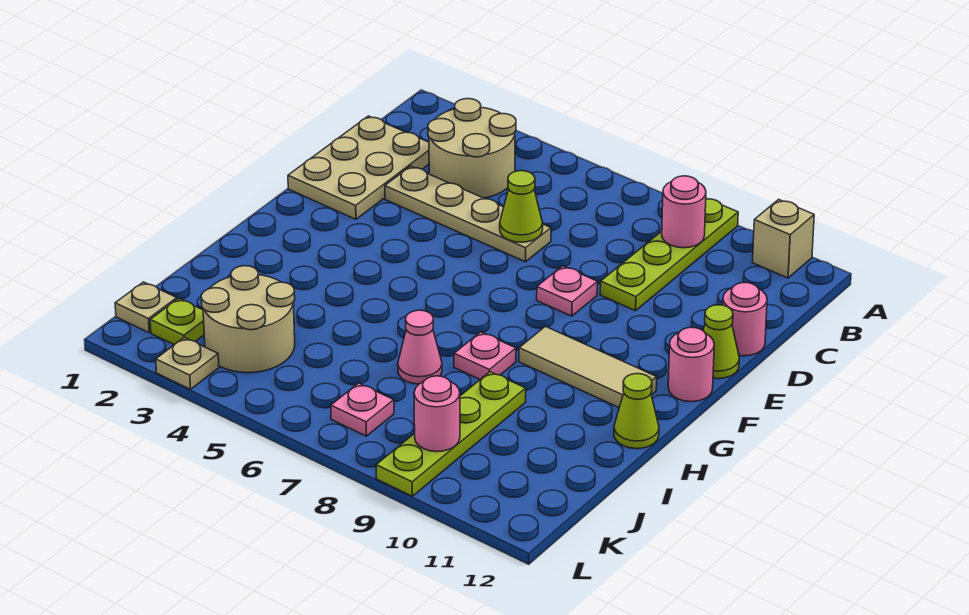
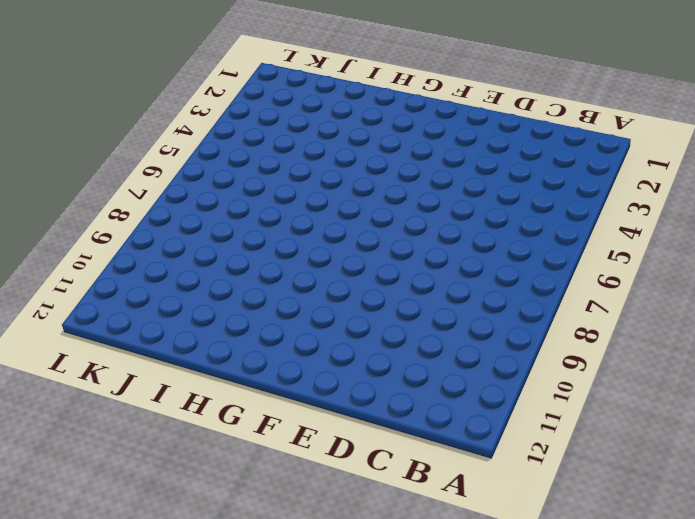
none -> lime plate A9:D9 level 1
none -> tan brick A11 level 1
none -> tan round brick B3:C4 level 1

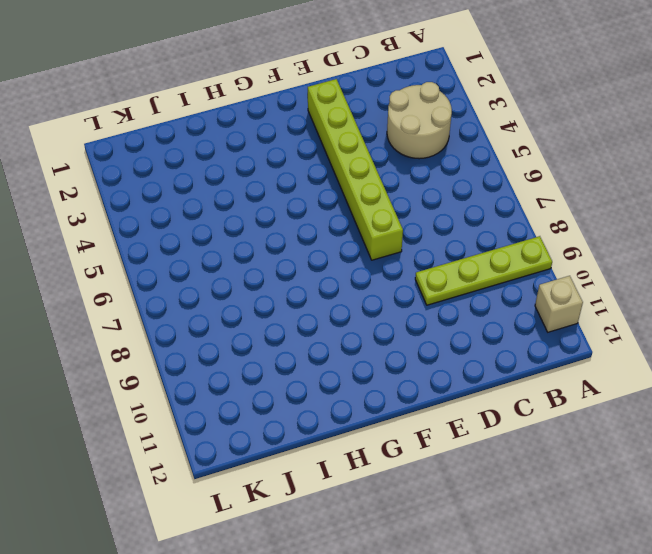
lime brick E2:E7 level 1 -> tan plate C1:E2 level 1
none -> tan plate D3:D6 level 1
none -> pink round brick D12 level 1
none -> pink plate E8 level 1

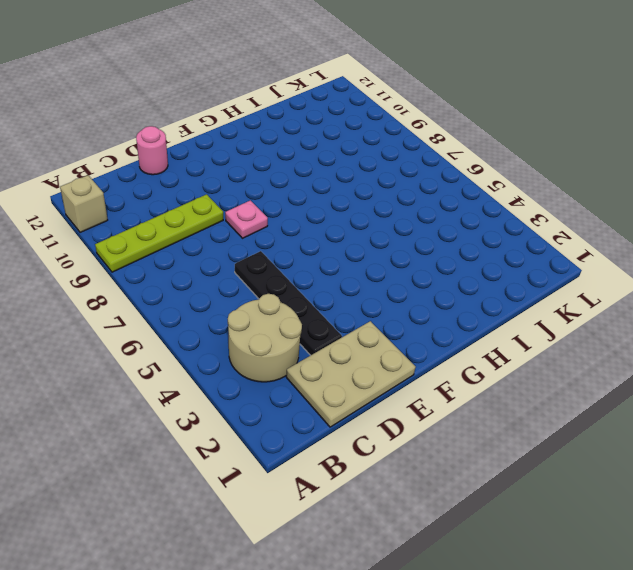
black plate D3:D6 level 1 -> tan plate D3:D6 level 1
none -> lime cone E12 level 1
none -> pink round brick F12 level 1
none -> tan tile G9:G11 level 1

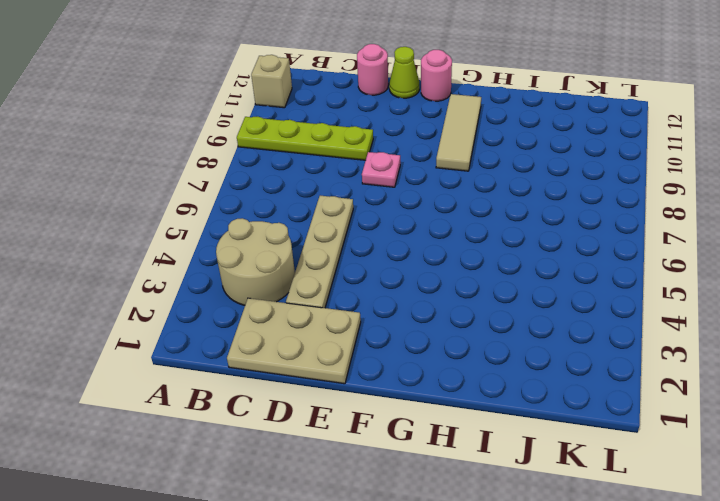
none -> pink plate H8 level 1
none -> lime cone H12 level 1
none -> pink cone I7 level 1

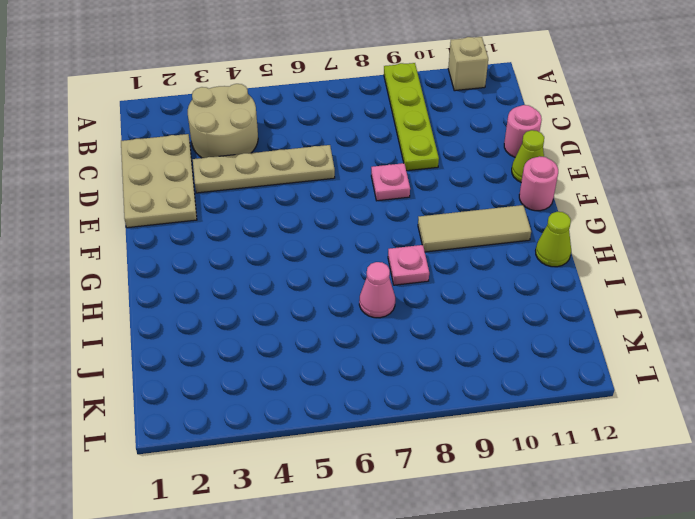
none -> lime plate I9:L9 level 1
none -> tan round brick J3:K4 level 1
none -> tan plate K1 level 1

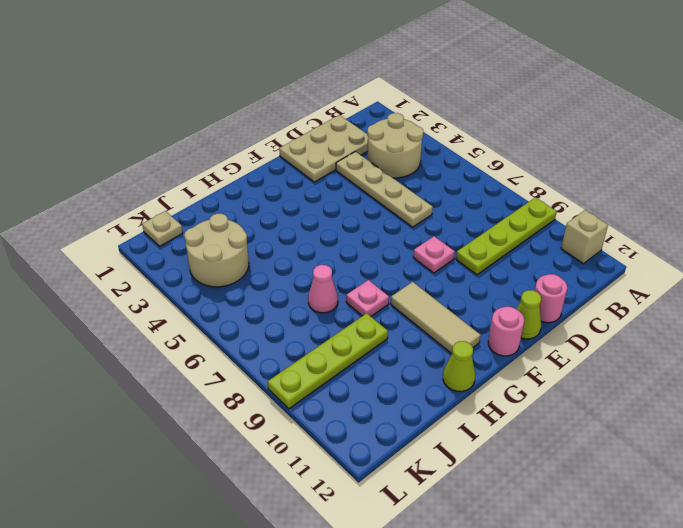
none -> lime plate K2 level 1
none -> pink plate K7 level 1
none -> tan plate L3 level 1

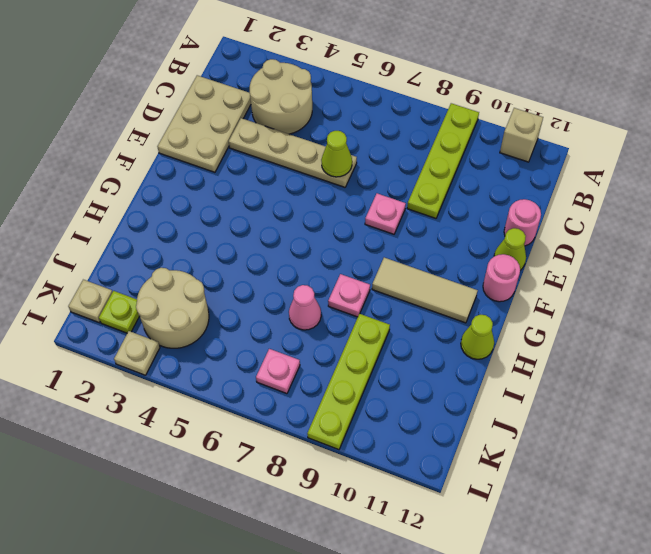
none -> pink round brick B9 level 2
none -> pink round brick K9 level 2

